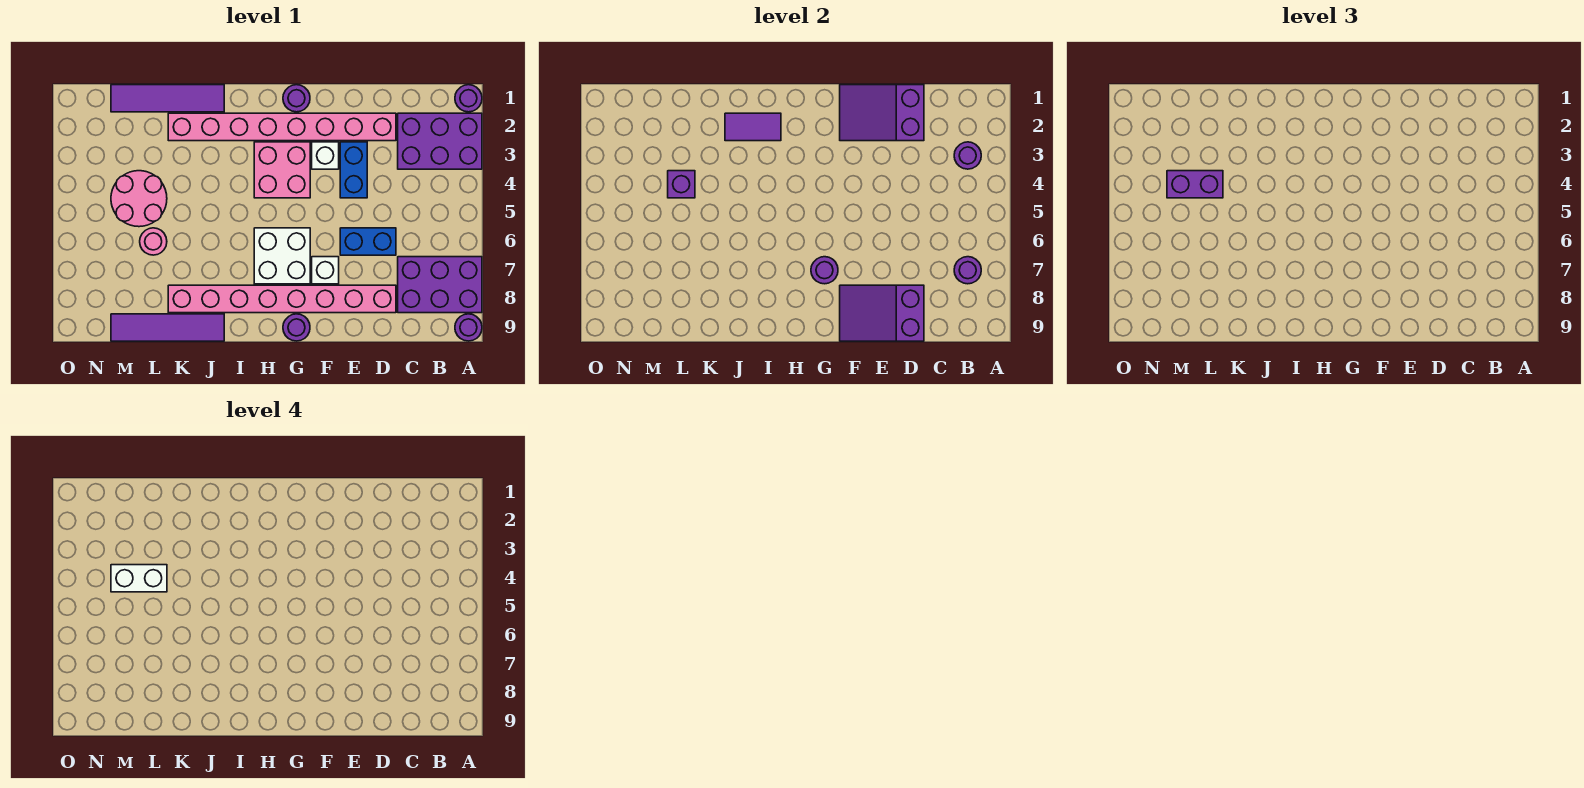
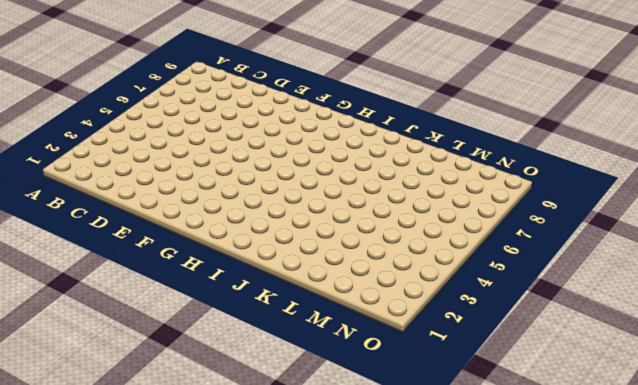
none -> purple round brick A1 level 1
none -> purple brick A2:C3 level 1
none -> purple brick A7:C8 level 1

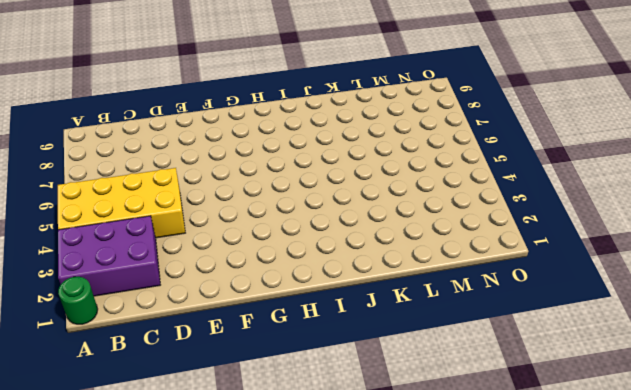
green round brick A1 level 1 -> purple round brick A1 level 1
yellow brick A4:D5 level 1 -> none
none -> purple brick A7:C8 level 1
none -> purple round brick A9 level 1
none -> pink brick D2:K2 level 1

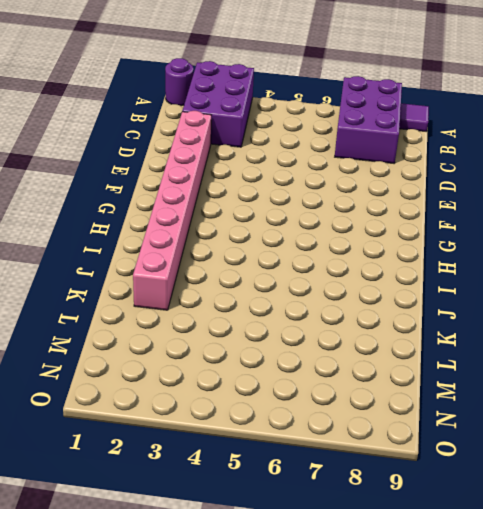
purple tile A9 level 1 -> purple round brick A9 level 1
none -> blue brick D6:E6 level 1
none -> pink brick D8:K8 level 1
none -> blue brick E3:E4 level 1

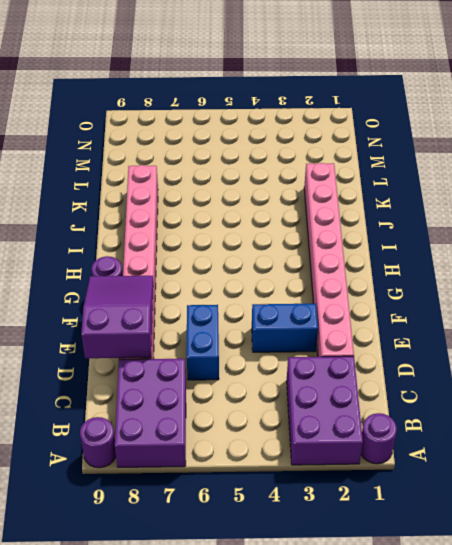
none -> white brick F3 level 1
none -> white brick F7 level 1
none -> purple round brick G1 level 1

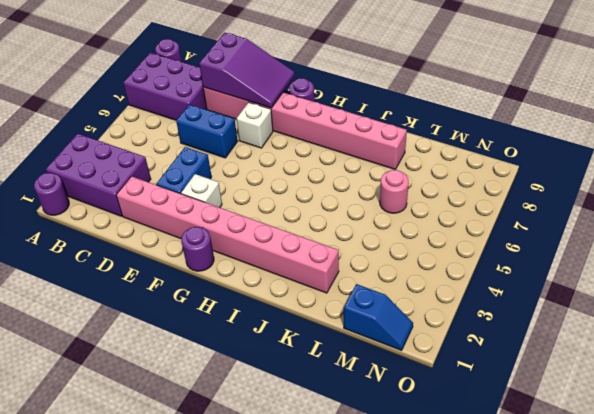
blue slope M1:N1 level 1 top M -> purple tile J1:M1 level 1
none -> pink brick G3:H4 level 1
none -> white brick G6:H7 level 1
none -> purple tile J9:M9 level 1

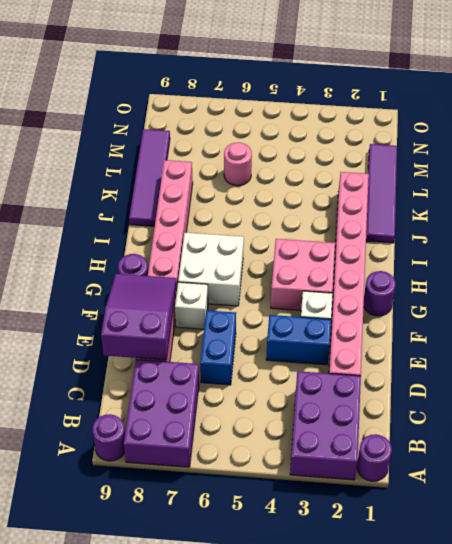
none -> pink round brick L4:M5 level 1
none -> purple round brick B3 level 2
none -> purple round brick B7 level 2

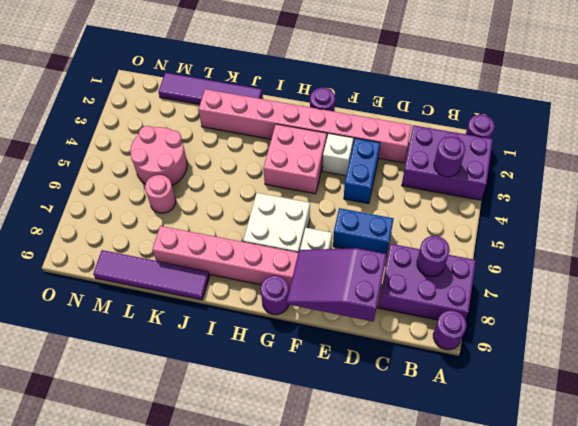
none -> purple slope D1:F2 level 2 top D
none -> purple round brick G7 level 2
none -> purple tile I2:J2 level 2

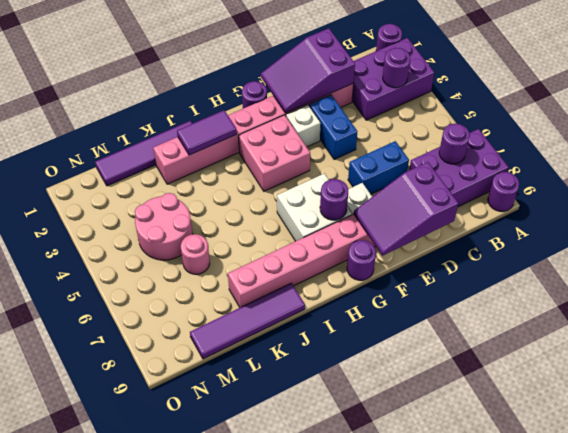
none -> purple brick L4 level 2
none -> purple brick L4:M4 level 3
none -> white brick L4:M4 level 4

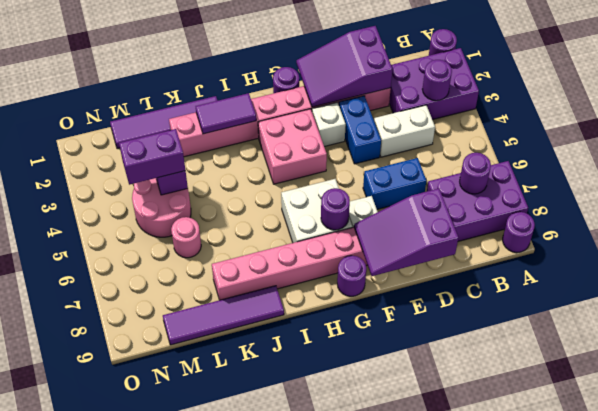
white brick C4:D4 level 1 -> white brick L4:M4 level 4

